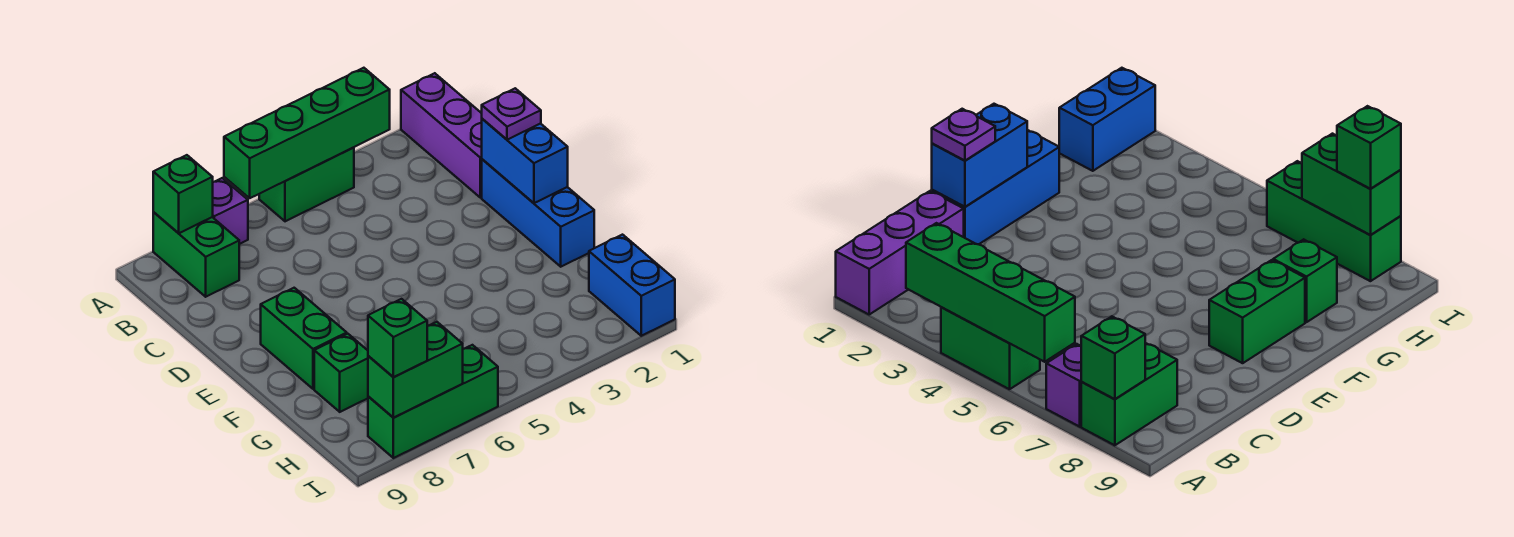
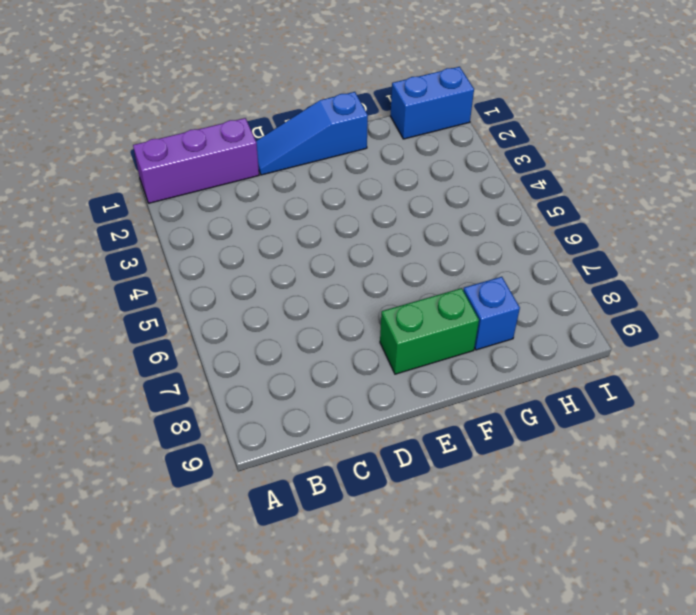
blue slope D1:F1 level 1 top F -> blue brick D1:F1 level 1
blue brick G8 level 1 -> green brick G8 level 1
none -> green brick A4:A5 level 1
none -> purple brick A7 level 1
none -> green brick A8:B8 level 1

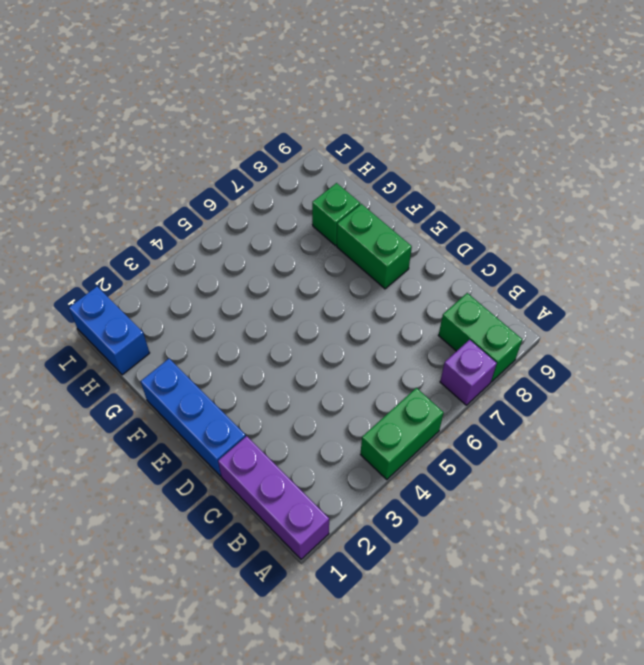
none -> green brick I6:I8 level 1
none -> green brick A3:A6 level 2
none -> green brick A8 level 2

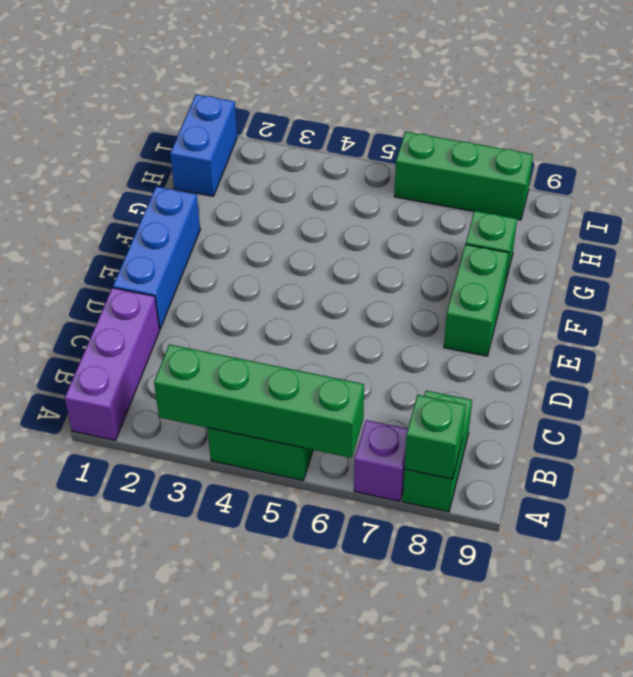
none -> blue brick D1:E1 level 2
none -> green brick I7:I8 level 2
none -> purple plate D1 level 3

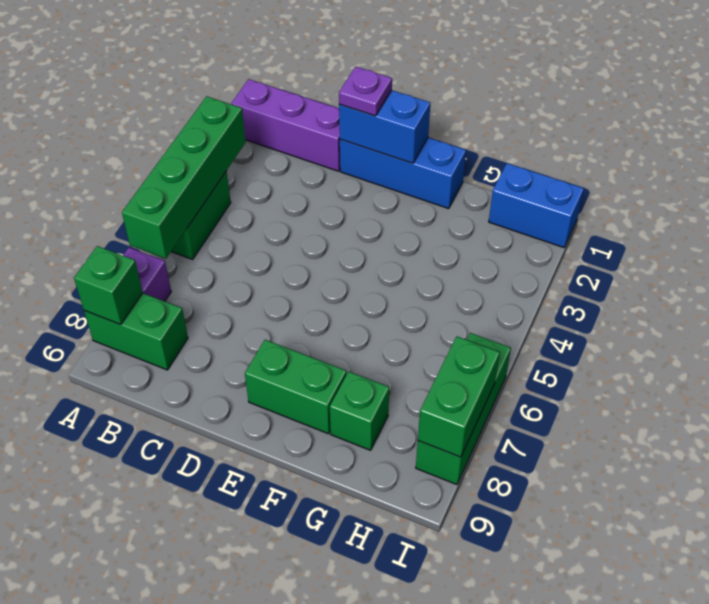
none -> green brick I8 level 3

